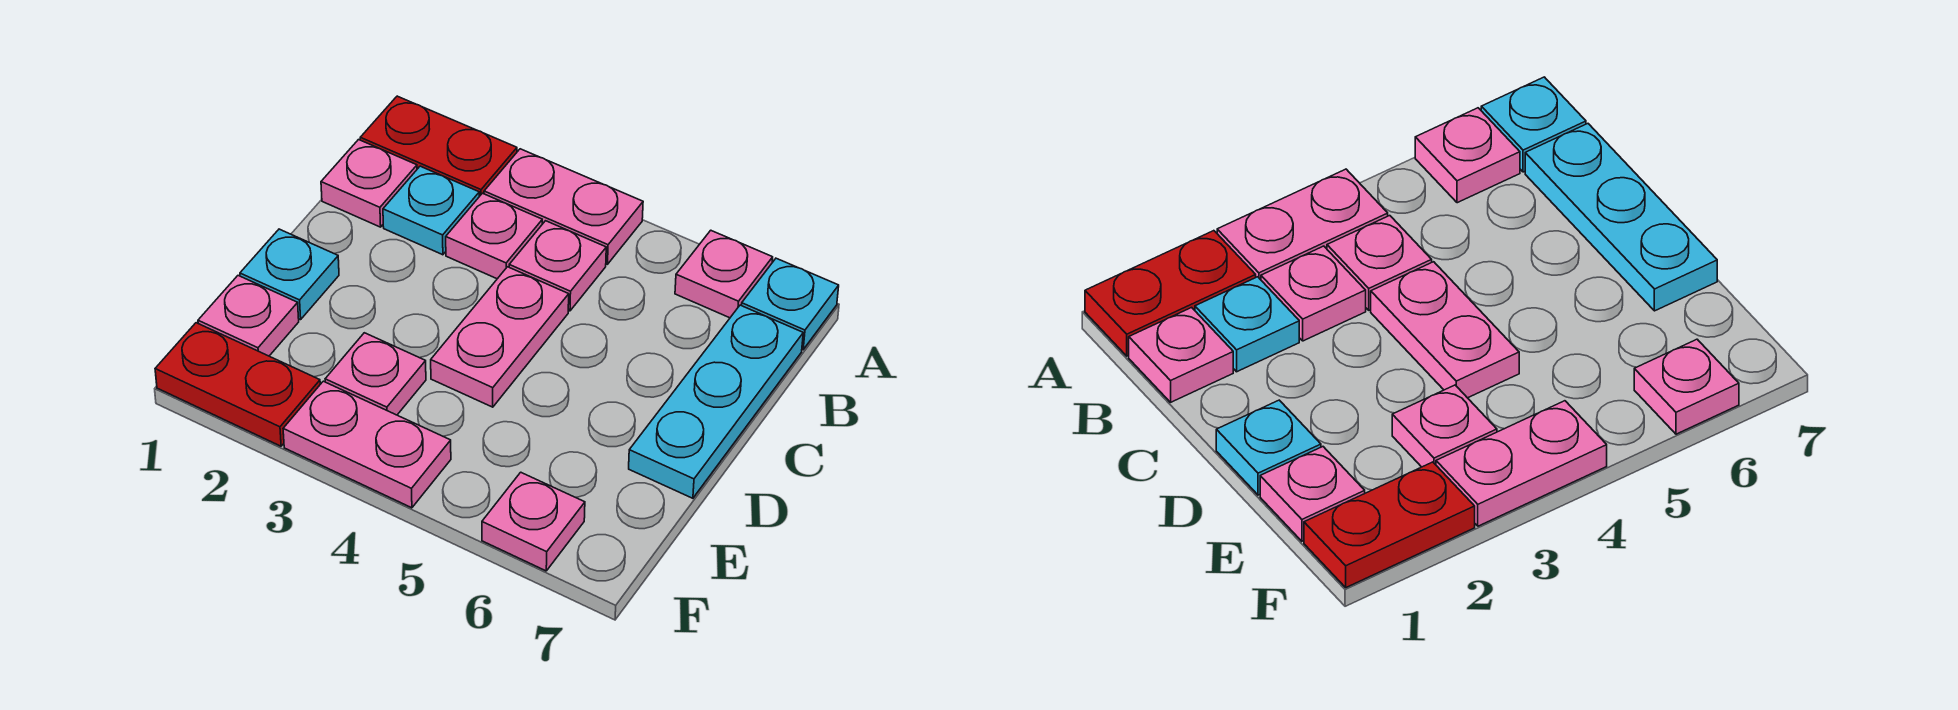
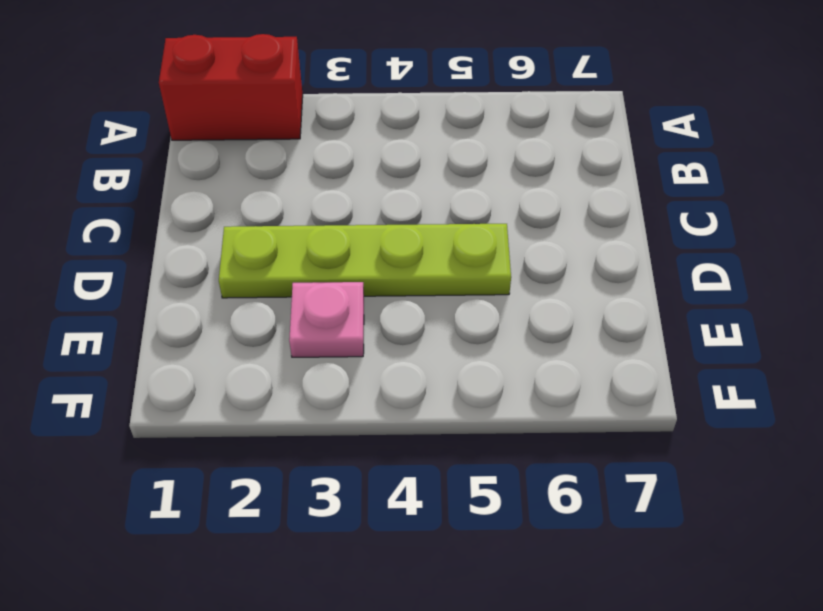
red brick A1:A2 level 1 -> red plate A1:A2 level 1
lime plate D2:D5 level 1 -> pink plate C4:D4 level 1
none -> pink plate A3:A4 level 1
none -> pink plate A6 level 1
none -> cyan plate A7 level 1

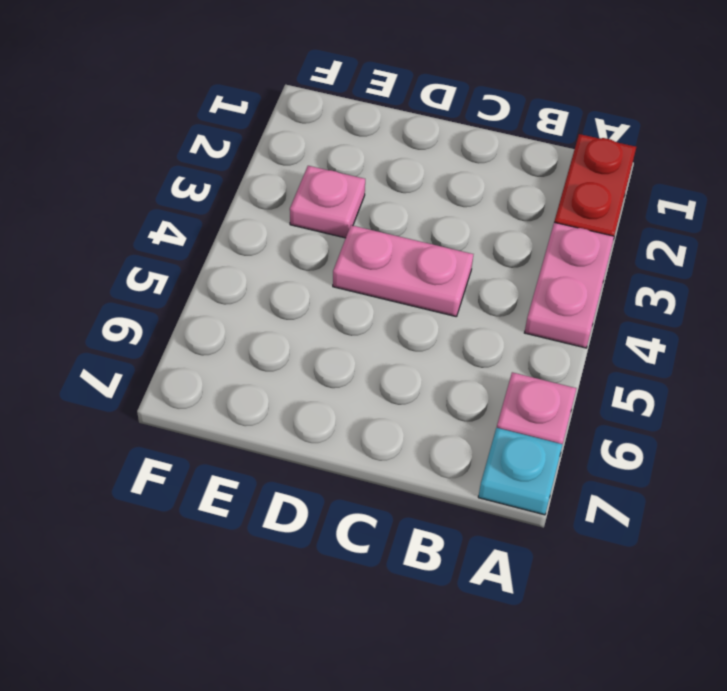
none -> pink plate B1 level 1
none -> cyan plate B2 level 1
none -> pink plate B3 level 1

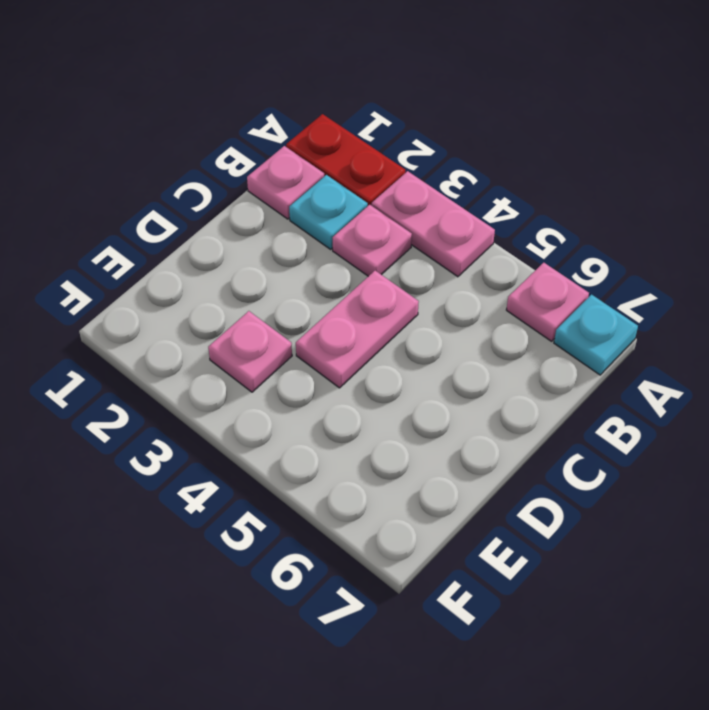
none -> pink plate B4 level 1
none -> cyan plate B7:D7 level 1
none -> cyan plate D1 level 1

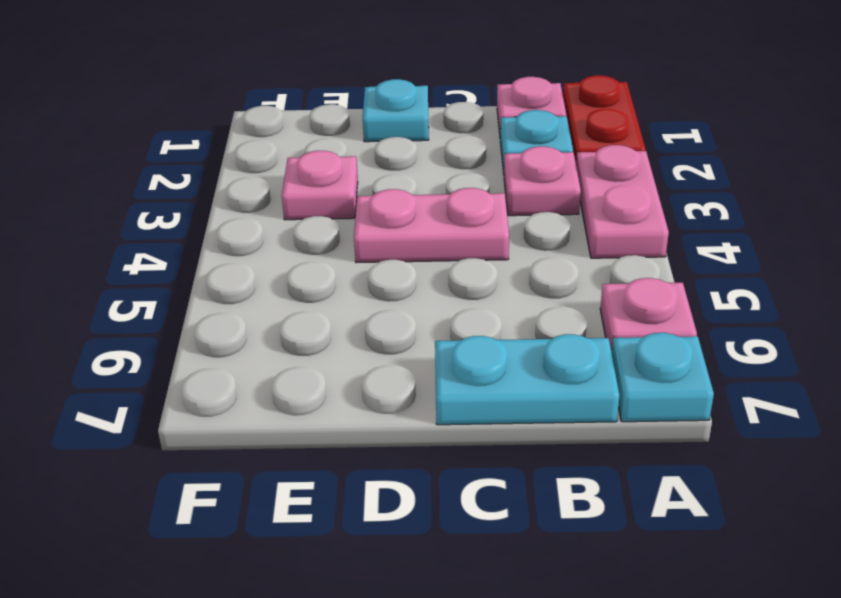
cyan plate B7:C7 level 1 -> cyan plate B7:D7 level 1
none -> pink plate B4 level 1
none -> pink plate E1 level 1
none -> red plate F1:F2 level 1

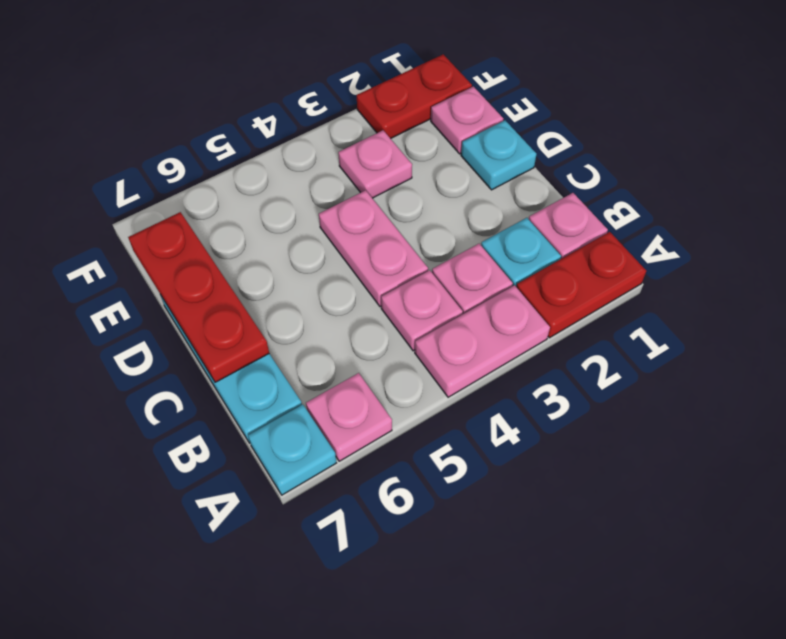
red plate C7:E7 level 2 -> none
none -> pink plate F3:F4 level 1
none -> pink plate F6 level 1

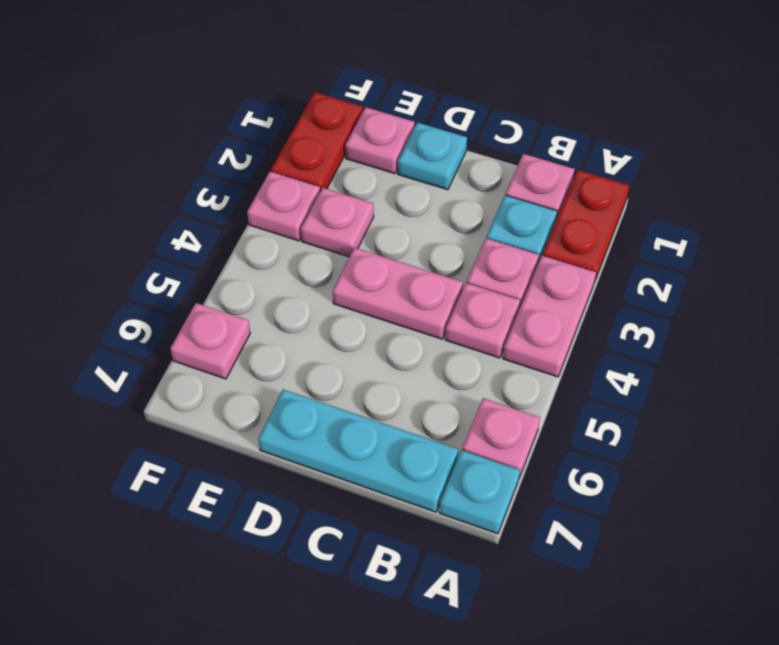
pink plate F3 level 1 -> pink plate F3:F4 level 1

